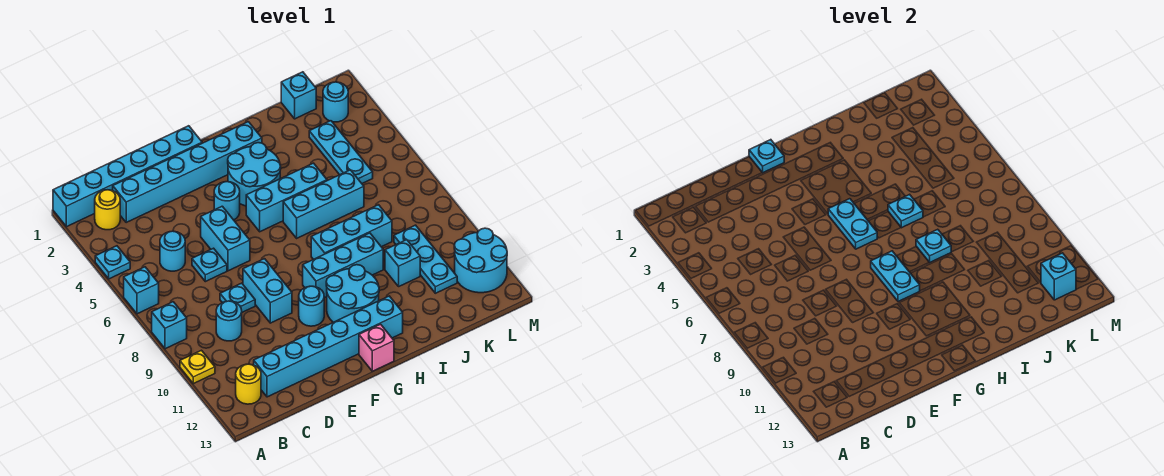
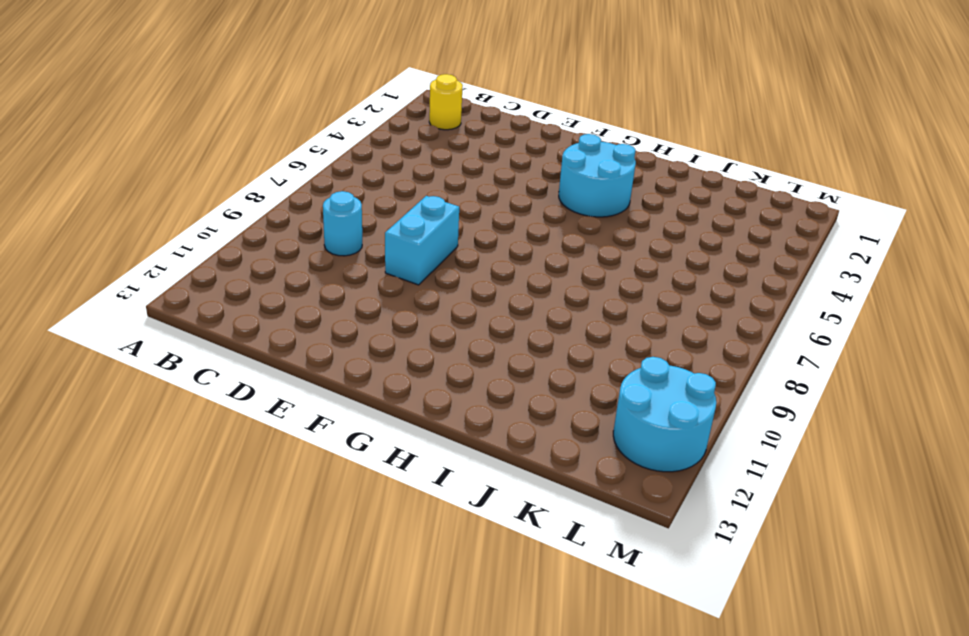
none -> cyan brick A1:F1 level 1
none -> cyan plate A4 level 1
none -> cyan brick A6 level 1
none -> cyan brick A8 level 1

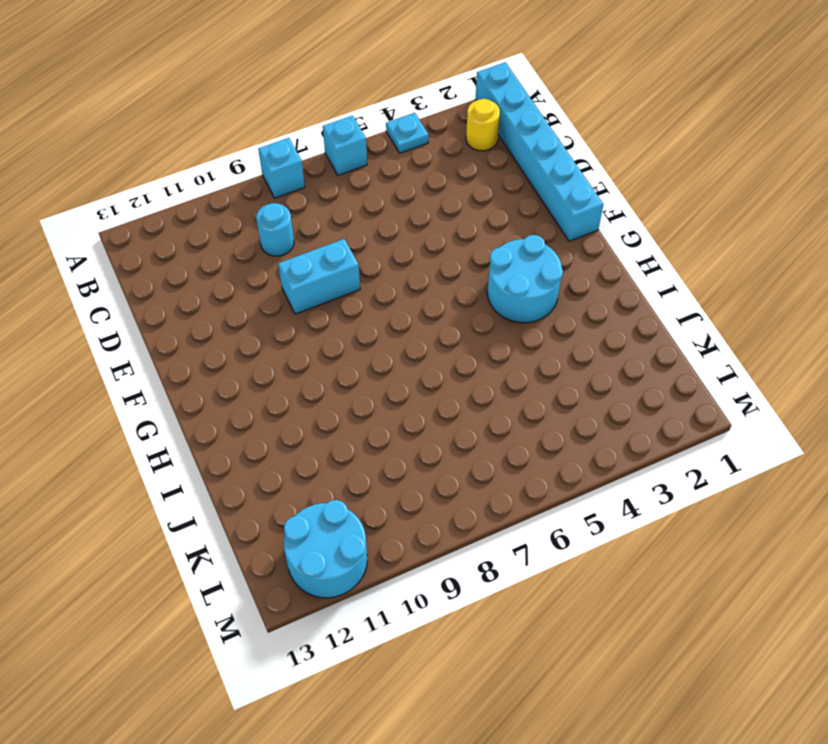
none -> yellow plate A10 level 1
none -> yellow round brick B12 level 1
none -> cyan brick C2:H2 level 1
none -> cyan round brick C5 level 1

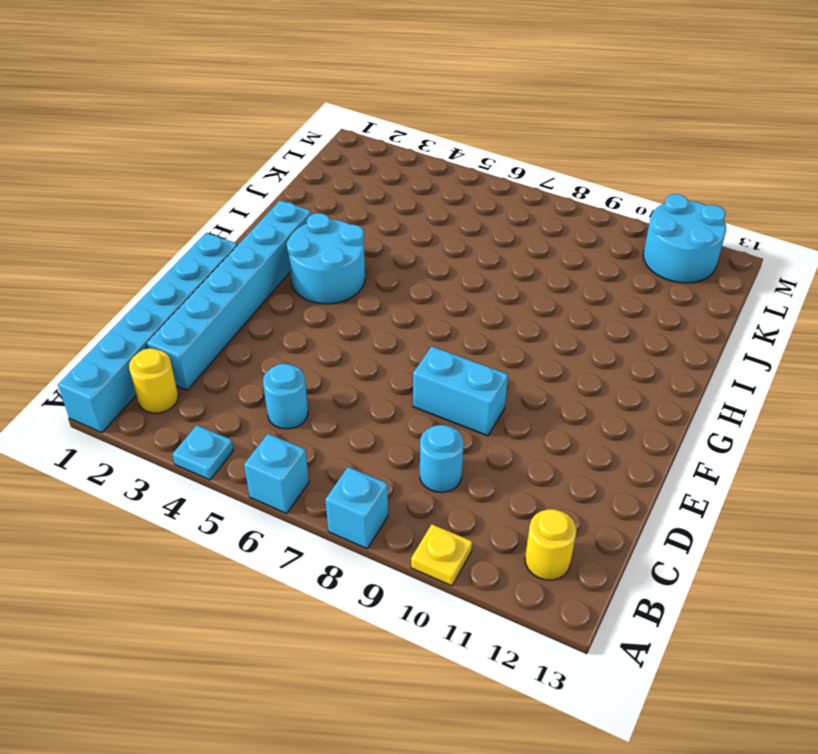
none -> cyan brick C12:H12 level 1
none -> cyan plate D6 level 1
none -> cyan plate D8 level 1
none -> cyan brick E5:E6 level 1

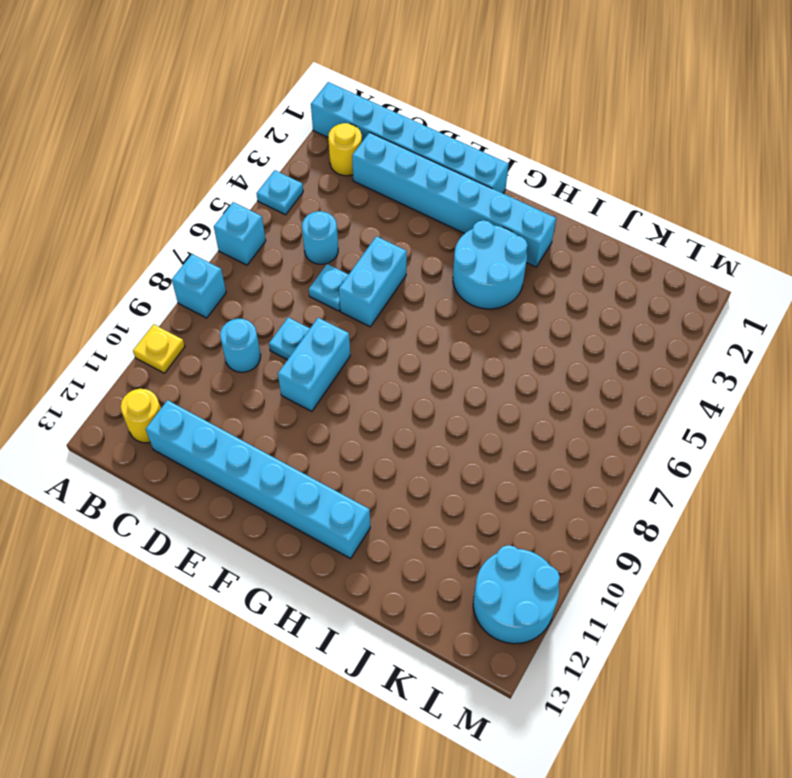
none -> cyan round brick F4 level 1
none -> cyan round brick F10 level 1
none -> cyan brick G5:I5 level 1
none -> cyan brick G9:I9 level 1

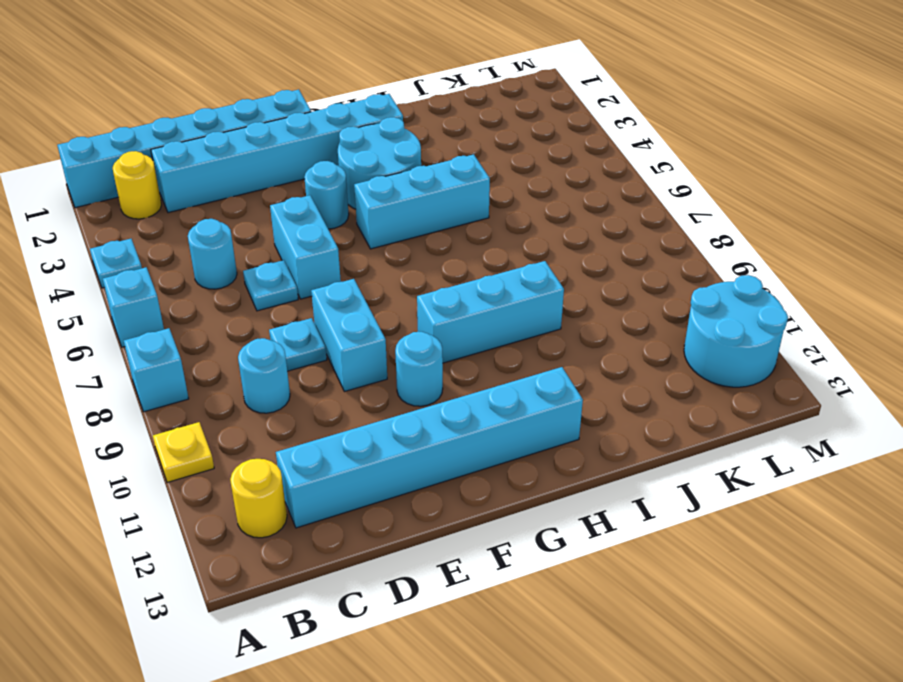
none -> cyan round brick G10:H11 level 1
none -> pink brick G13 level 1
none -> cyan brick H6:J6 level 1
none -> cyan brick H8:J8 level 1

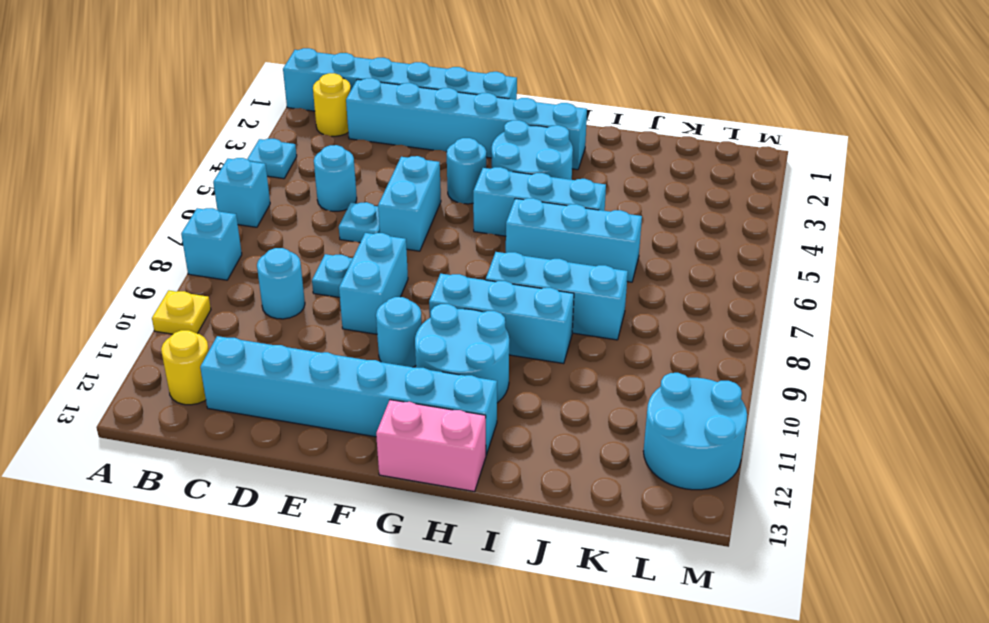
pink brick G13:H13 level 1 -> pink brick G13 level 1
none -> cyan brick J10 level 1
none -> cyan brick K1 level 1
none -> cyan plate K3:K5 level 1
none -> cyan plate K9:K11 level 1

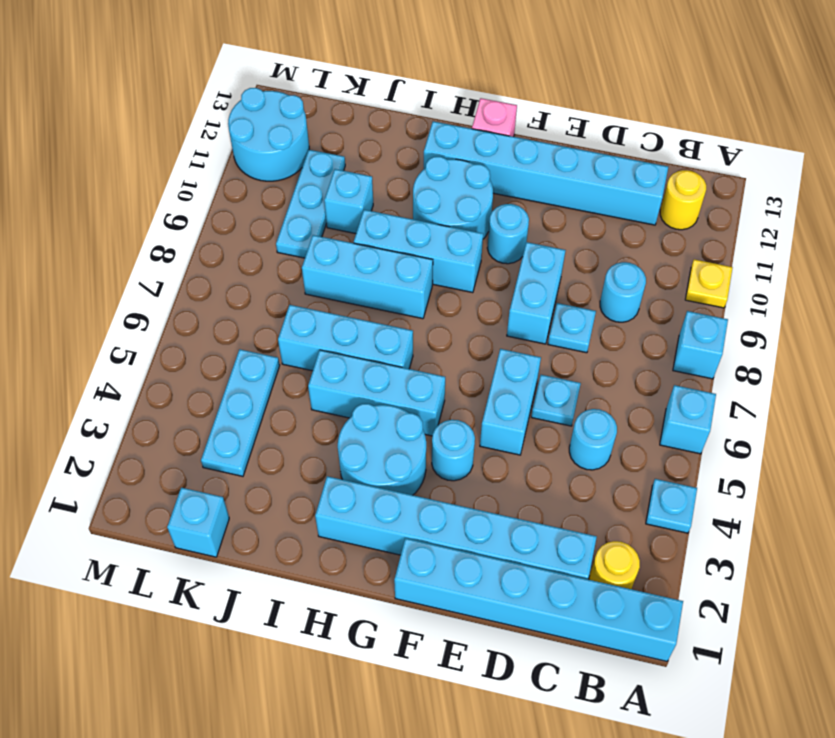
none -> cyan round brick L2 level 1
none -> cyan plate F1 level 2
none -> cyan plate G5:G6 level 2
none -> cyan plate G8:G9 level 2

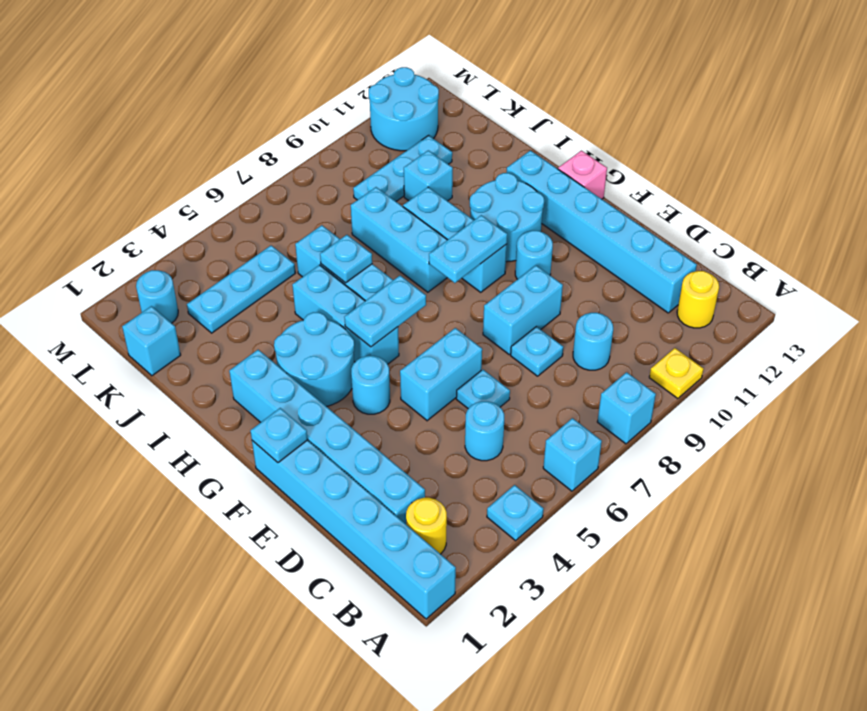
none -> cyan plate I8 level 2
none -> cyan brick L12 level 2

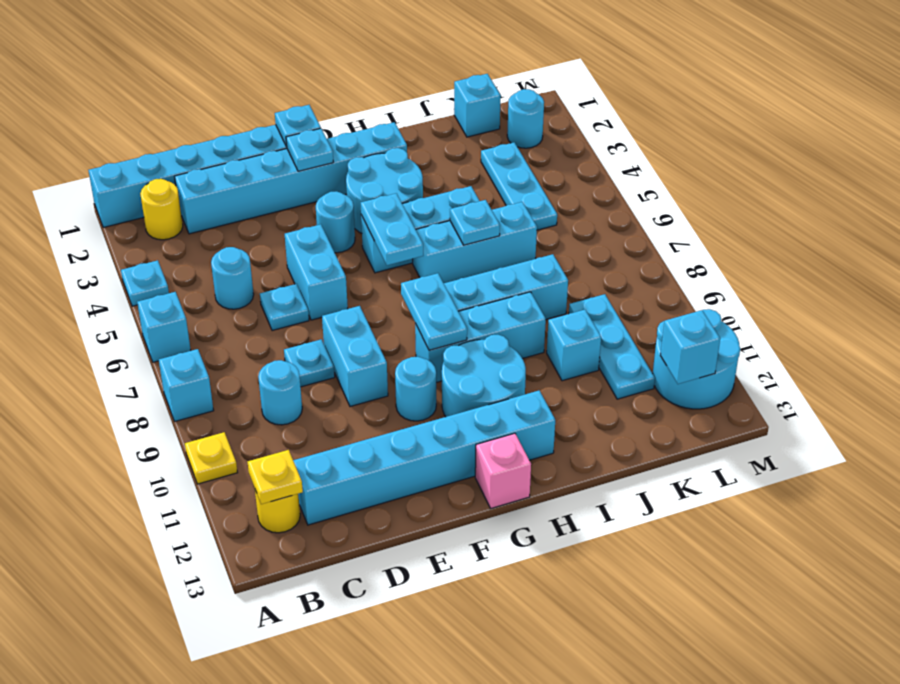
yellow plate B12 level 2 -> none
cyan plate F2 level 2 -> cyan plate I8 level 2

